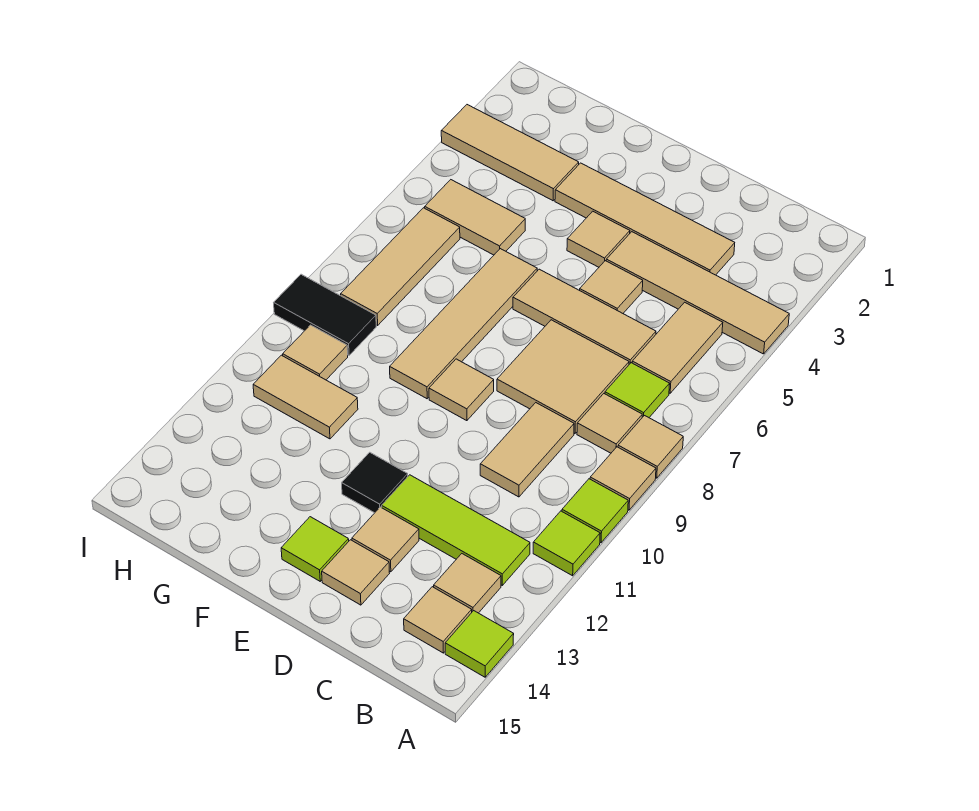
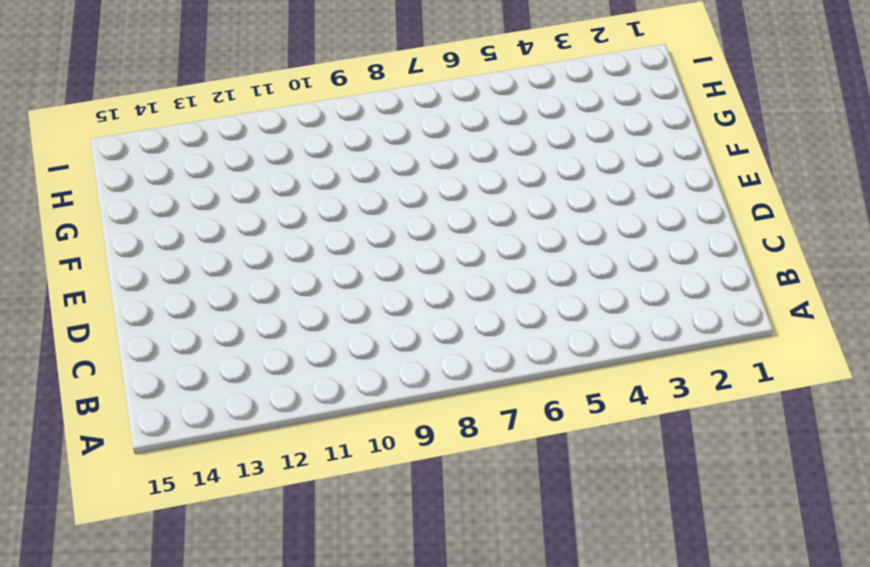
none -> tan tile A4:D4 level 1
none -> tan tile A8 level 1
none -> tan tile A9 level 1
none -> lime tile A10 level 1

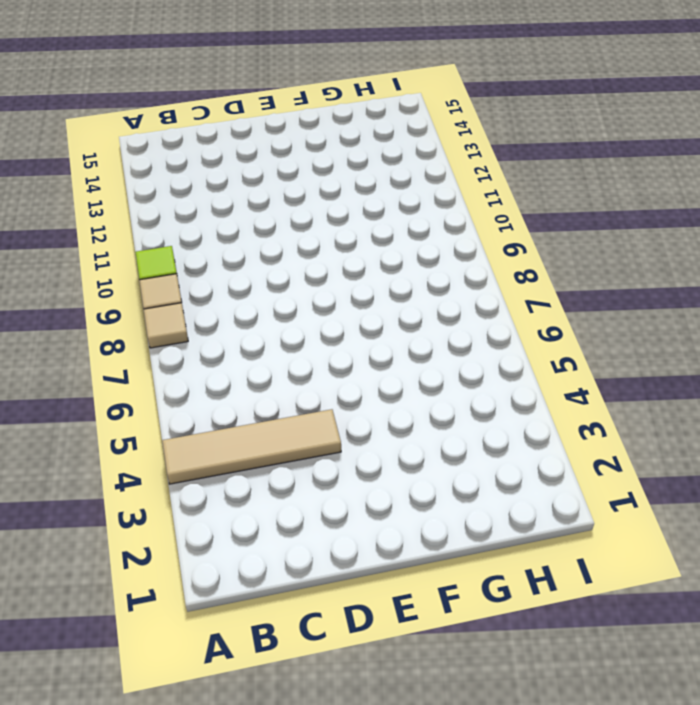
none -> lime tile A11 level 1
none -> lime tile A14 level 1
none -> tan tile B5:B6 level 1
none -> lime tile B7 level 1

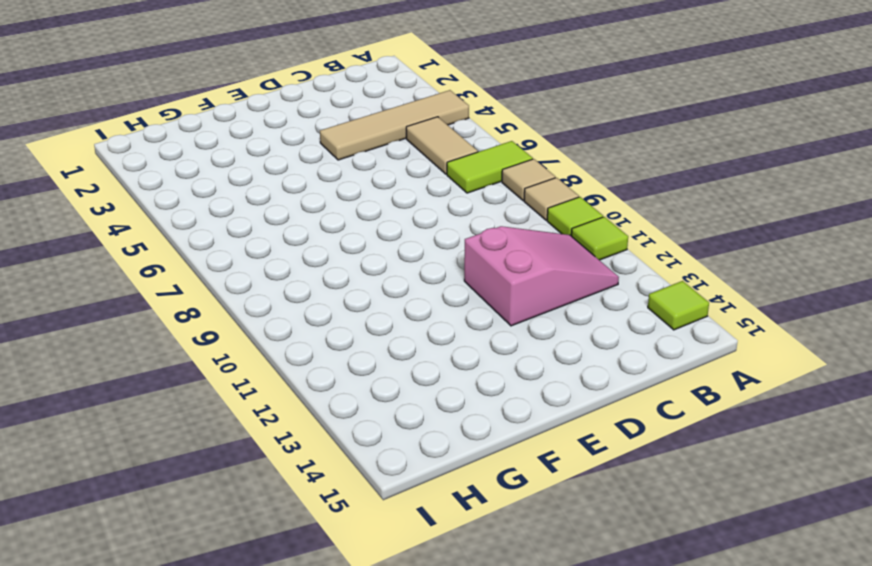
lime tile A7:B7 level 1 -> lime tile B7 level 1
pink slope B11:D12 level 1 top D -> lime tile B12:D12 level 1
none -> tan tile B8 level 1
none -> tan tile B13 level 1
none -> tan tile B14 level 1
none -> tan tile C3:F3 level 1

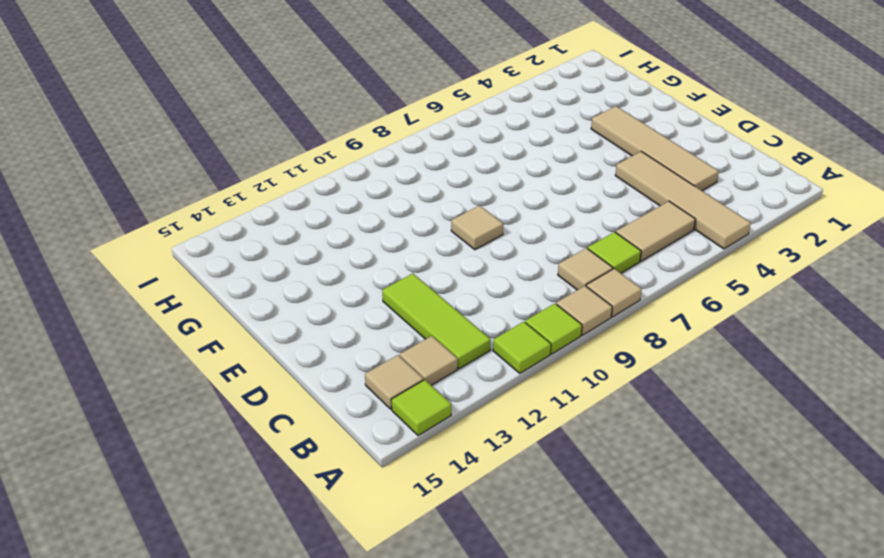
none -> tan tile C6:E6 level 1
none -> tan tile C7:D8 level 1
none -> tan tile C9:C10 level 1
none -> tan tile D5 level 1

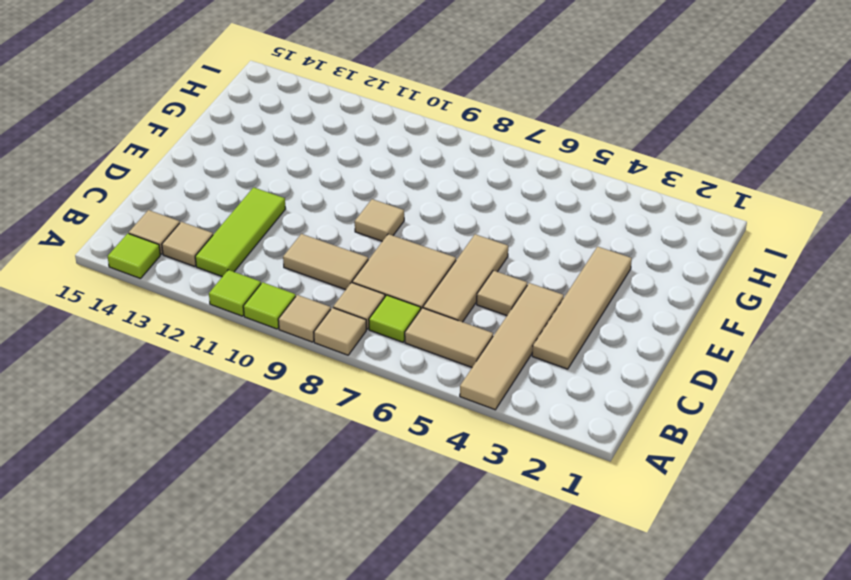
none -> tan tile D13 level 1
none -> tan tile D14 level 1
none -> tan tile E4 level 1
none -> black tile E12 level 1

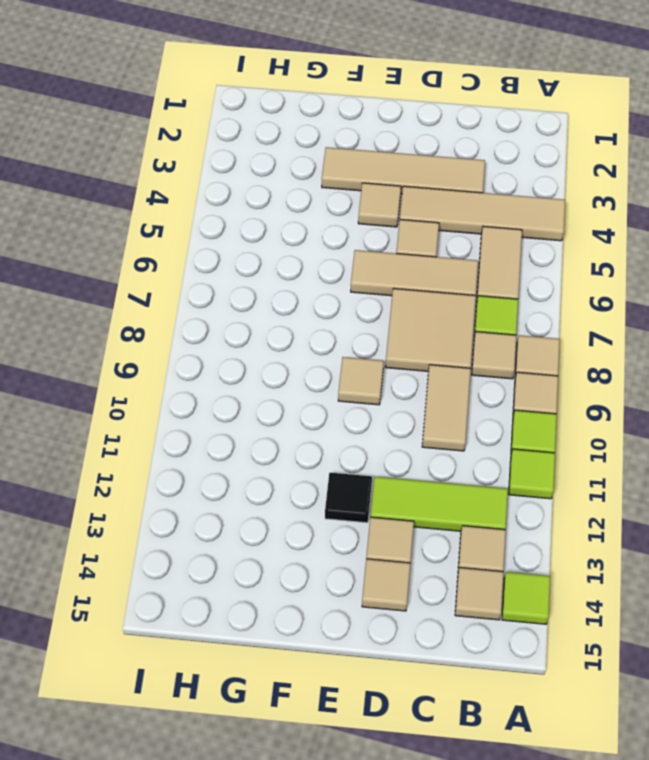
none -> lime tile E14 level 1
none -> tan tile F6:F9 level 1
none -> tan tile G3:I3 level 1
none -> tan tile G5:H5 level 1

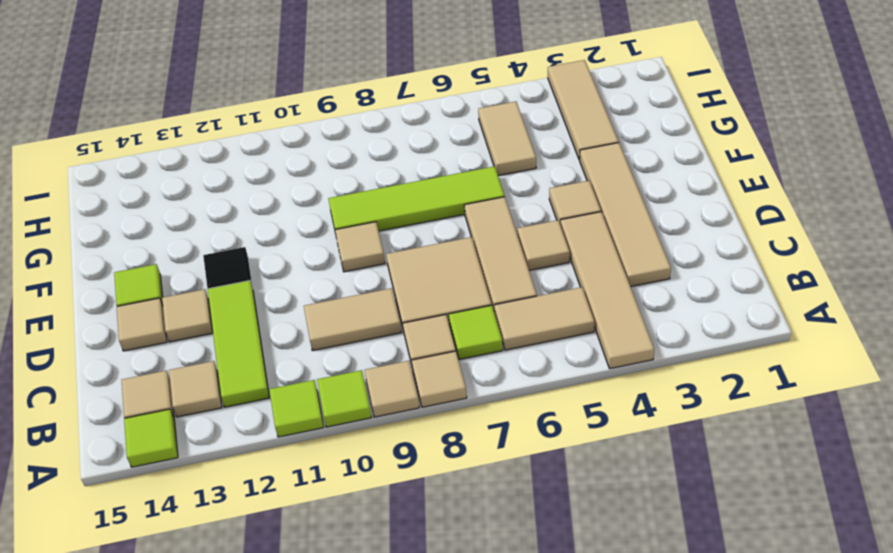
lime tile F6:F9 level 1 -> tan tile F6:F9 level 1
none -> tan tile G11:H11 level 1
none -> tan tile H6:H8 level 1
none -> black tile H9:I9 level 1
none -> tan tile H10 level 1

